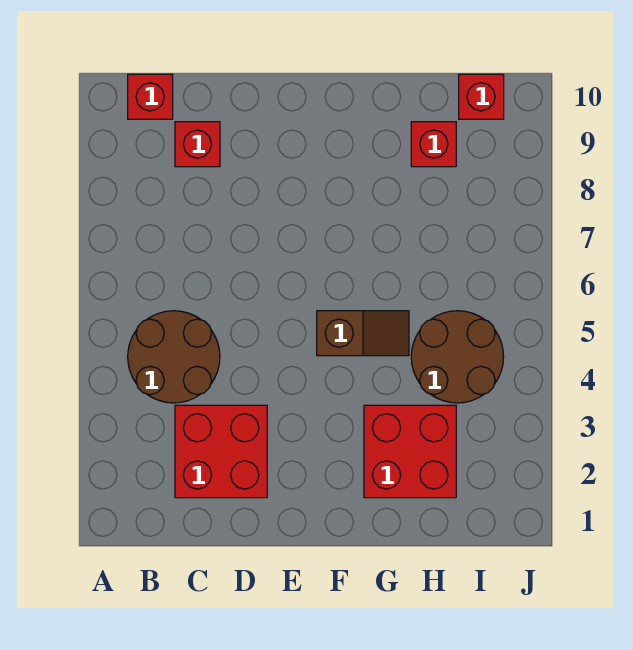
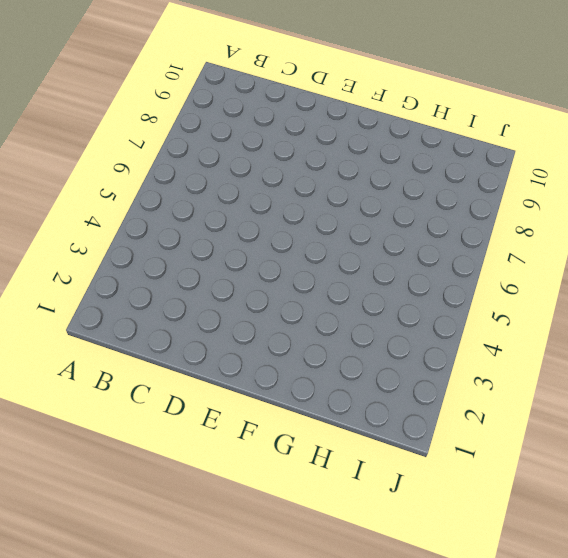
none -> brown round brick B4:C5 level 1
none -> red brick B10 level 1

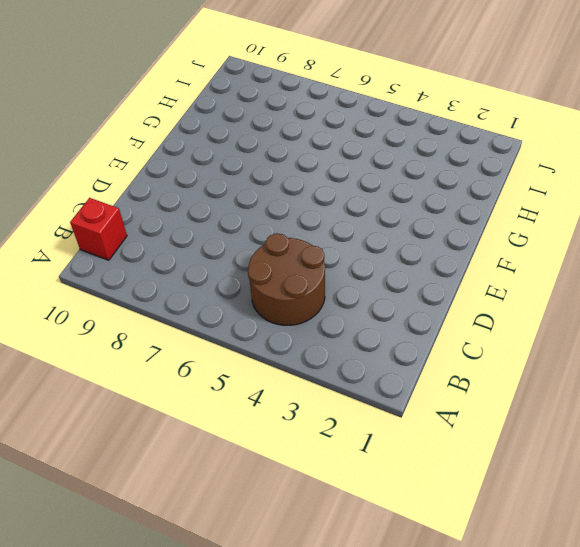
none -> red brick C2:D3 level 1
none -> red brick C9 level 1

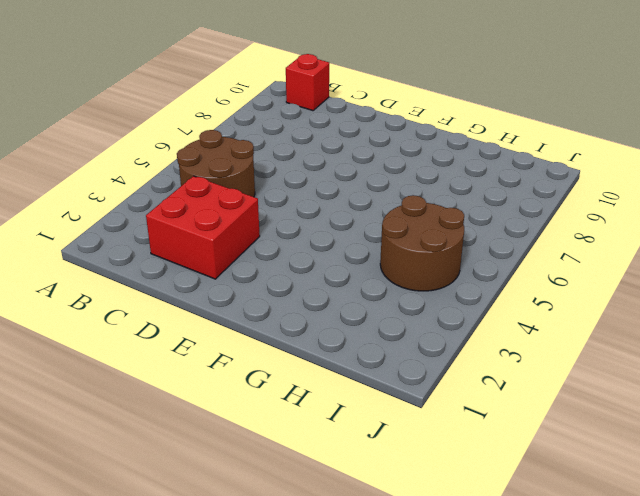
none -> red brick C9 level 1
none -> brown slope F5:G5 level 1 top F

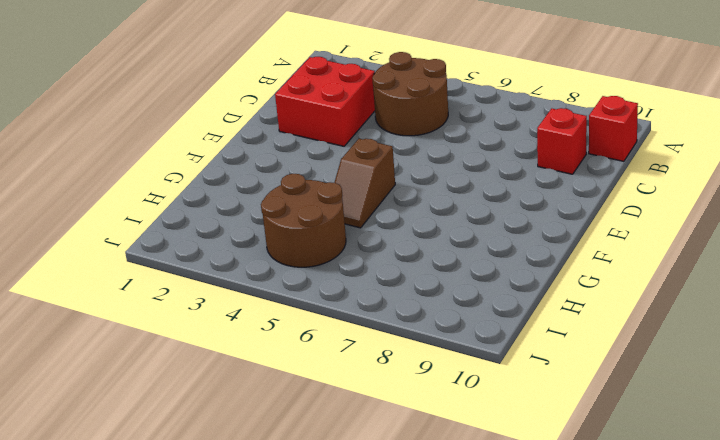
none -> red brick G2:H3 level 1
none -> red brick H9 level 1

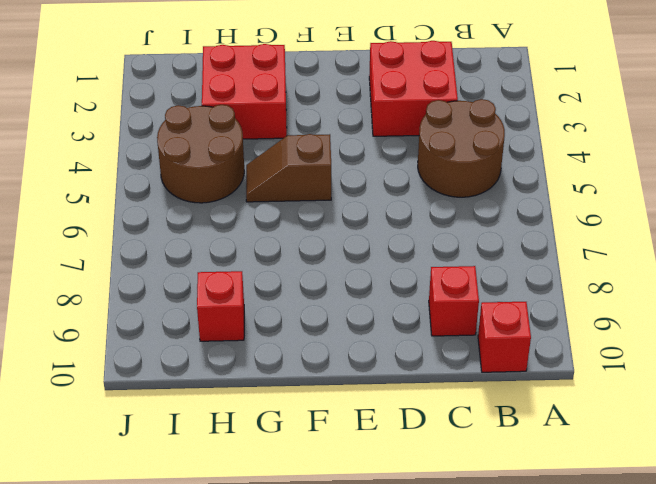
none -> red brick I10 level 1

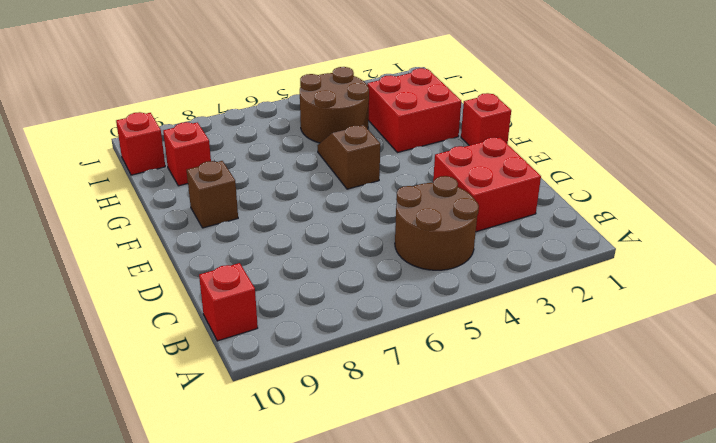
red brick F1 level 1 -> red brick C9 level 1
brown brick F9 level 1 -> none

